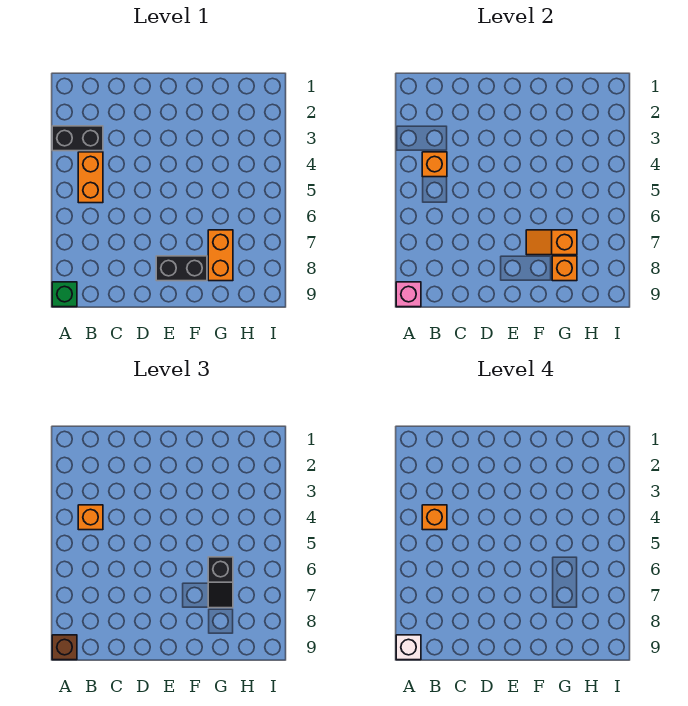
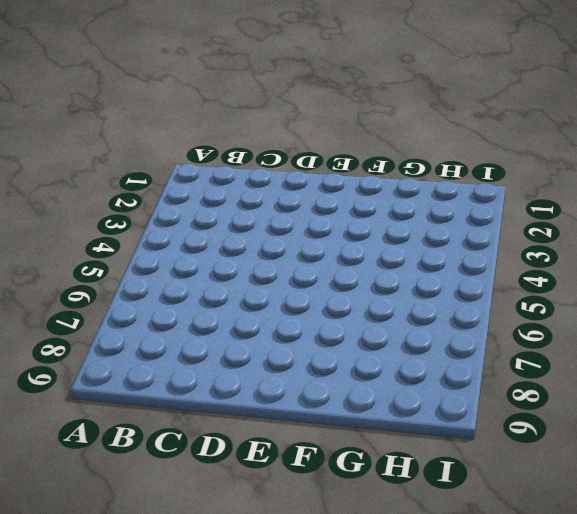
none -> black brick A3:B3 level 1
none -> green brick A9 level 1
none -> orange brick B4:B5 level 1

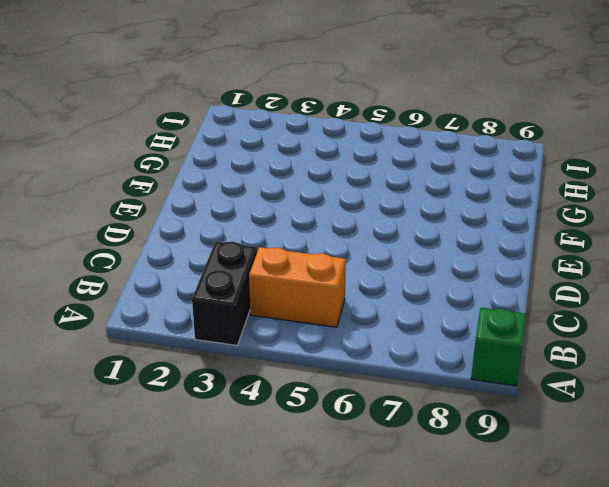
none -> black brick E8:F8 level 1
none -> orange brick G7:G8 level 1
none -> pink brick A9 level 2

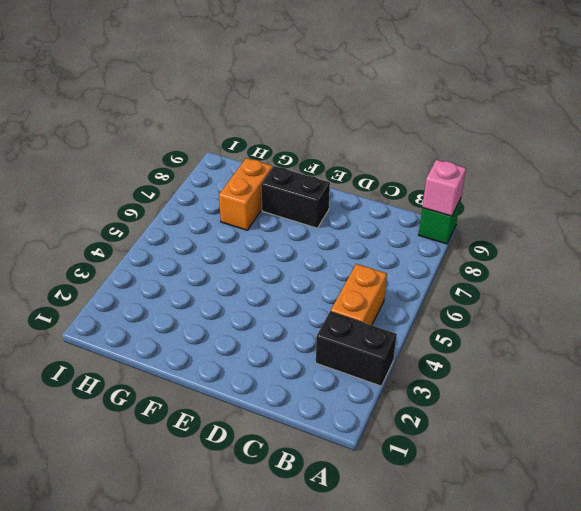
none -> orange brick B4 level 2
none -> orange slope F7:G7 level 2 top G
none -> orange brick G8 level 2

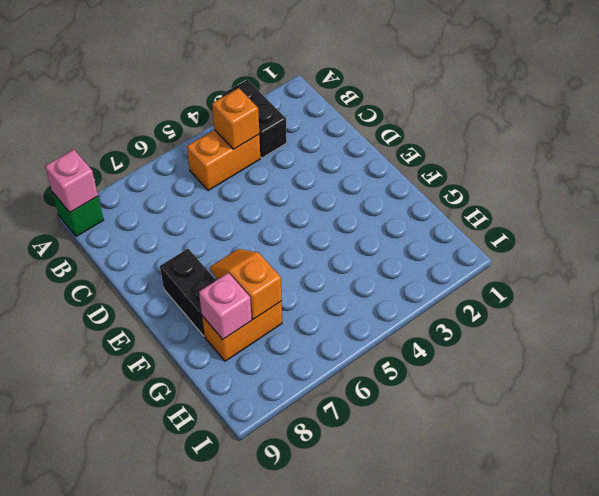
pink brick G8 level 2 -> orange brick G8 level 2
none -> brown brick A9 level 3
none -> orange brick B4 level 3
none -> black slope G6:G7 level 3 top 6

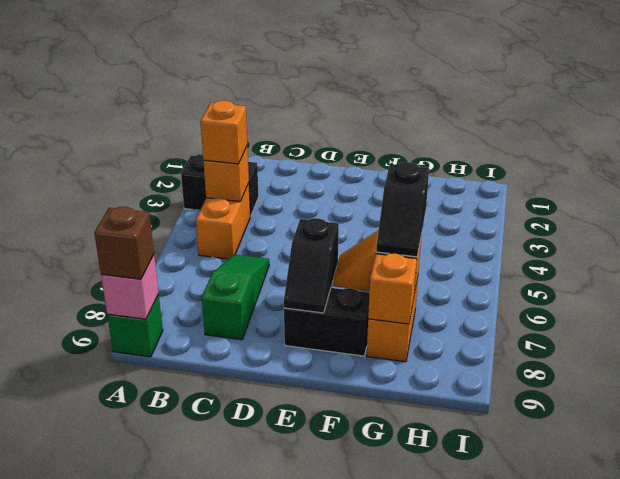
green slope C6:C8 level 1 top 8 -> none
black slope E7:E8 level 2 top 7 -> none
none -> white brick A9 level 4
none -> orange brick B4 level 4

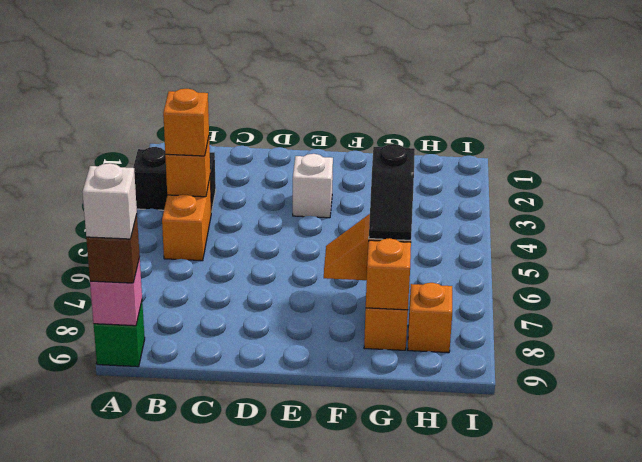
white brick E3 level 1 -> none
orange brick H8 level 1 -> orange brick B4 level 4
none -> black brick E8:F8 level 1

